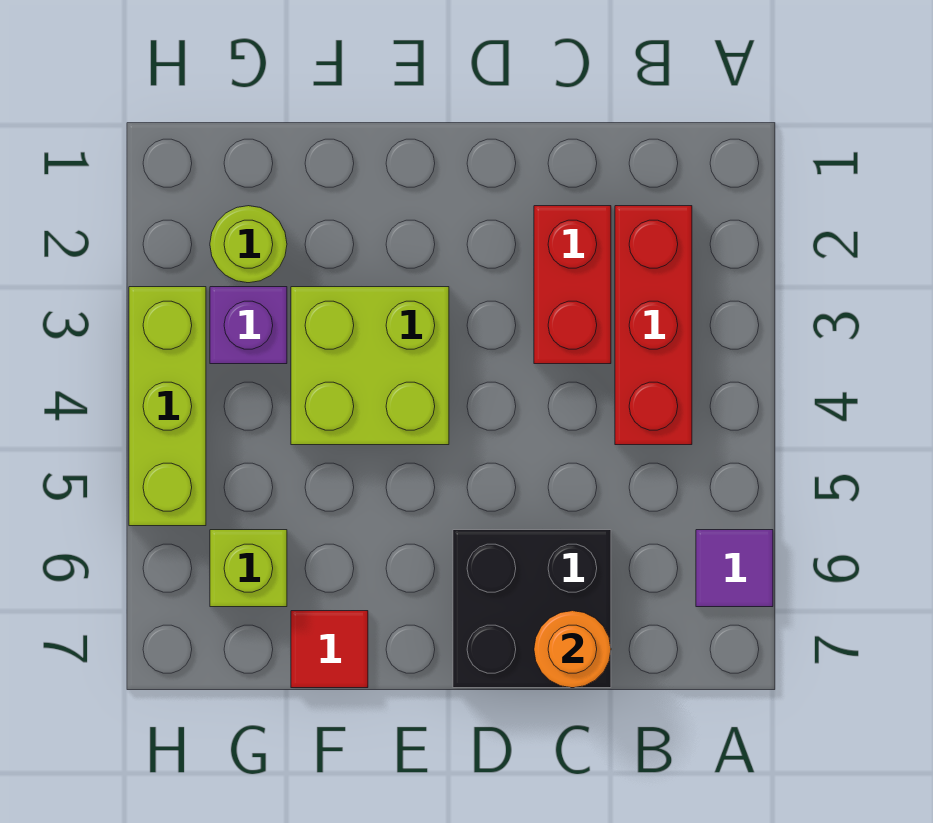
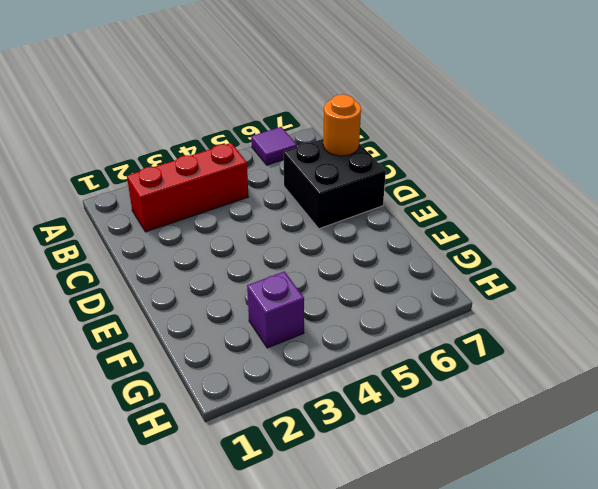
none -> red brick C2:C3 level 1
none -> lime brick E3:F4 level 1

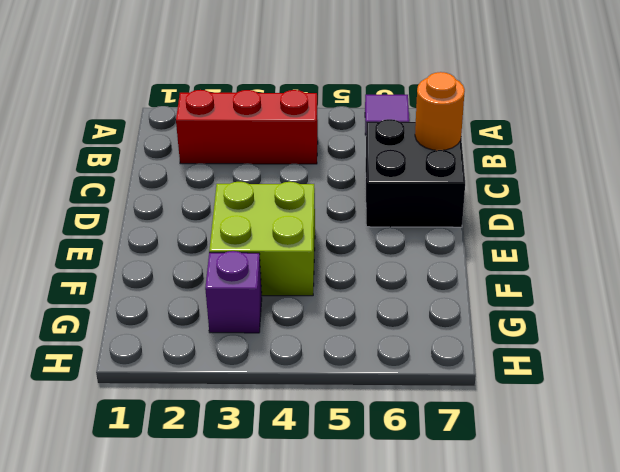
none -> red brick C2:C3 level 1
none -> red tile F7 level 1

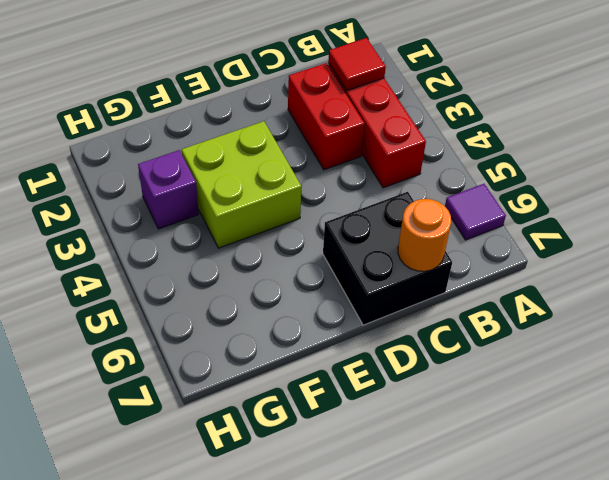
red tile B2 level 2 -> red tile F7 level 1
none -> lime round brick G2 level 1
none -> lime brick G6 level 1

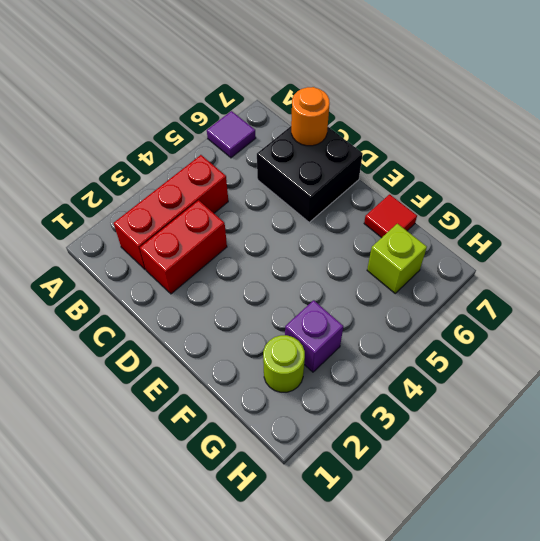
none -> lime brick E3:F4 level 1
none -> lime brick H3:H5 level 1

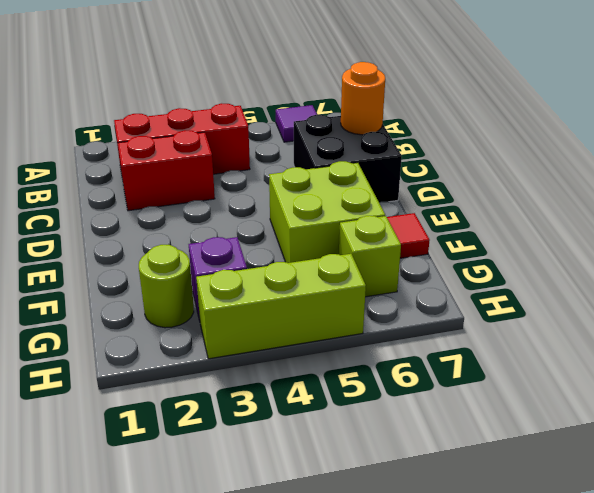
lime brick E5:F6 level 1 -> lime brick E3:F4 level 1

